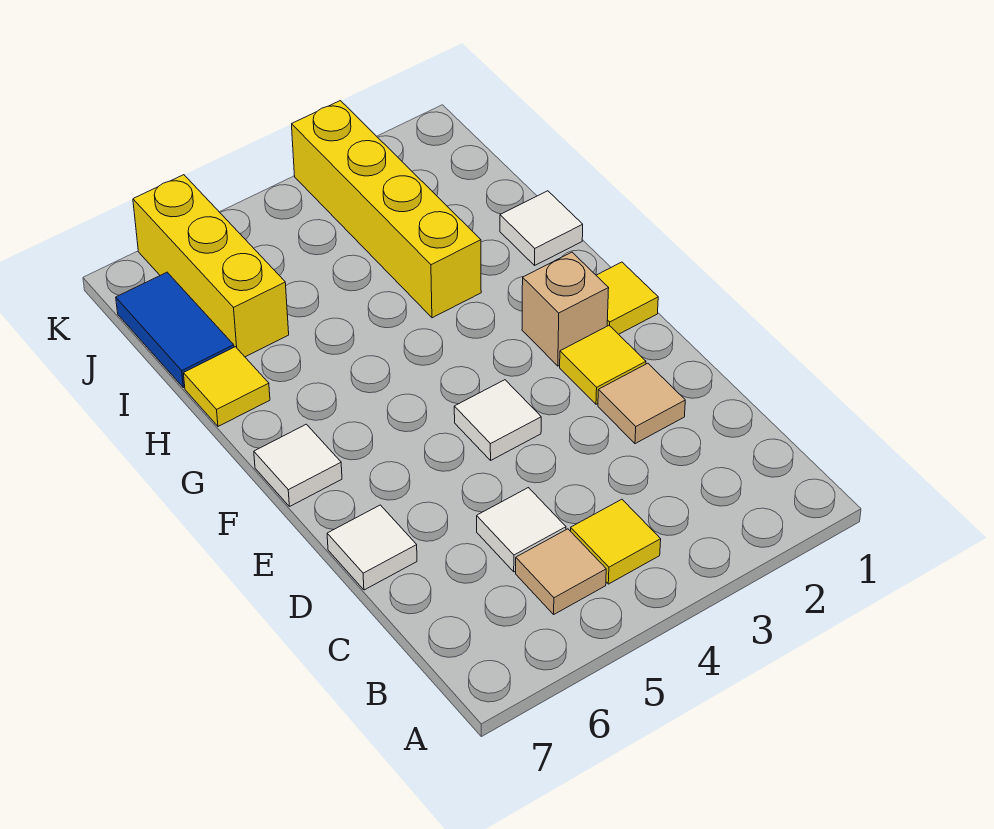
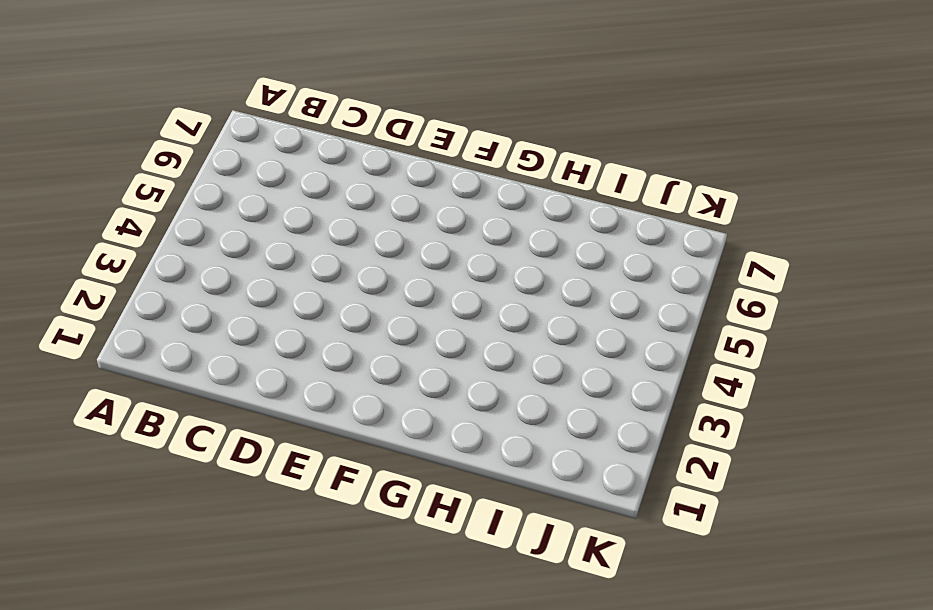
none -> yellow tile B4 level 1
none -> tan tile B5 level 1
none -> white tile C5 level 1

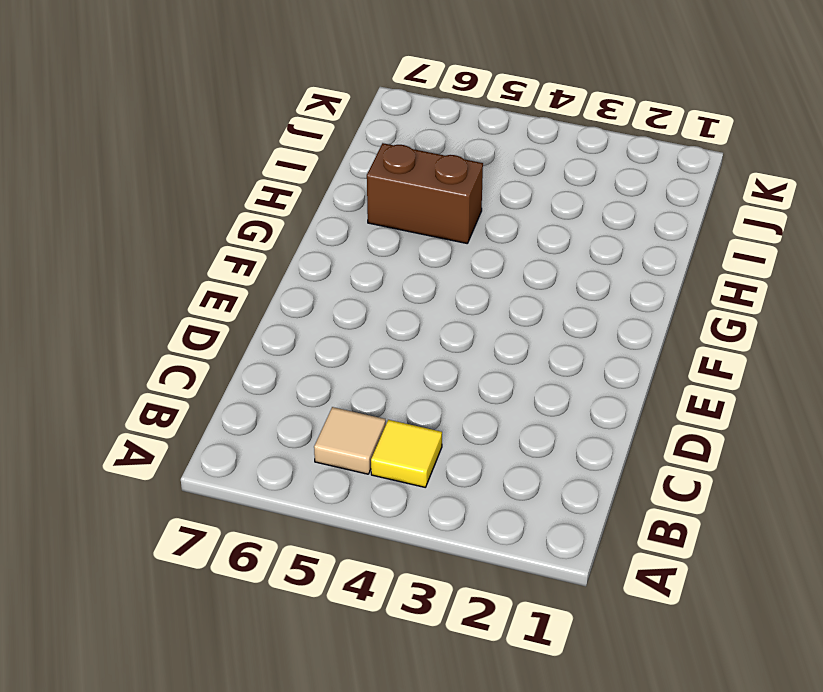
brown brick H5:H6 level 1 -> none
none -> white tile C5 level 1
none -> tan tile D2 level 1
none -> white tile D7 level 1

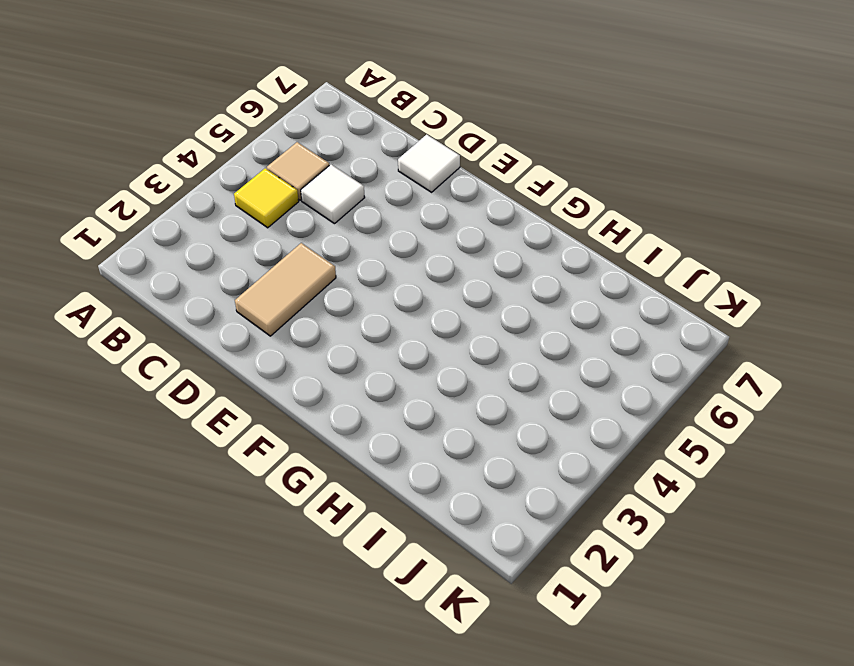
tan tile D2:D3 level 1 -> tan tile D2 level 1
none -> yellow tile E2 level 1
none -> white tile E4 level 1
none -> yellow tile F1 level 1

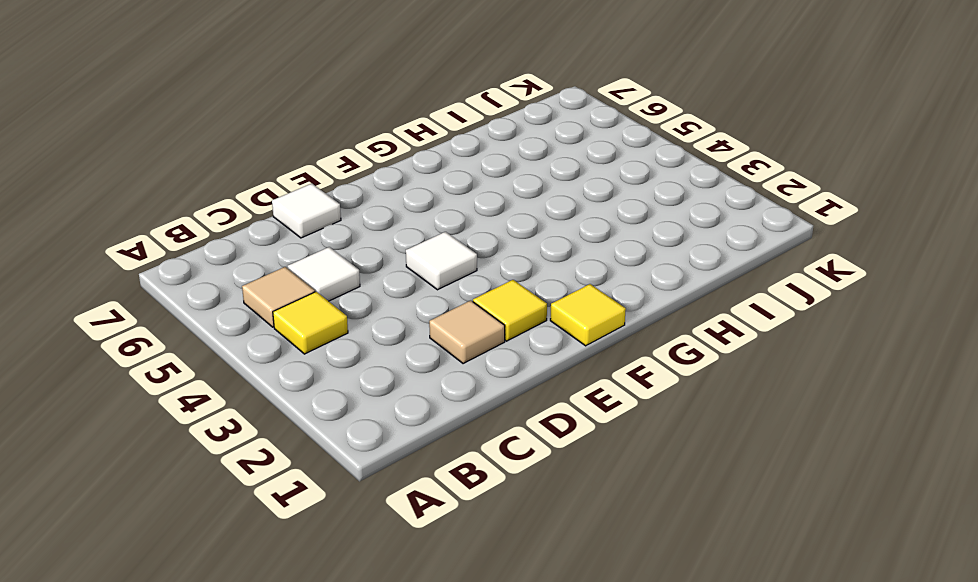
none -> tan brick F2 level 1
none -> white tile F7 level 1
none -> white tile H1 level 1

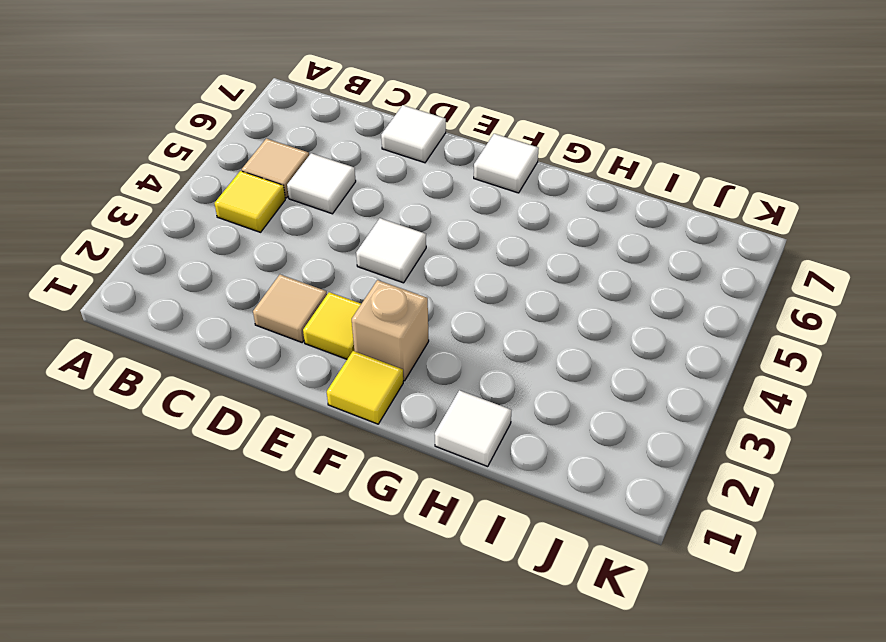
none -> yellow brick H3:K3 level 1
none -> yellow tile H7 level 1
none -> yellow brick I6:K6 level 1

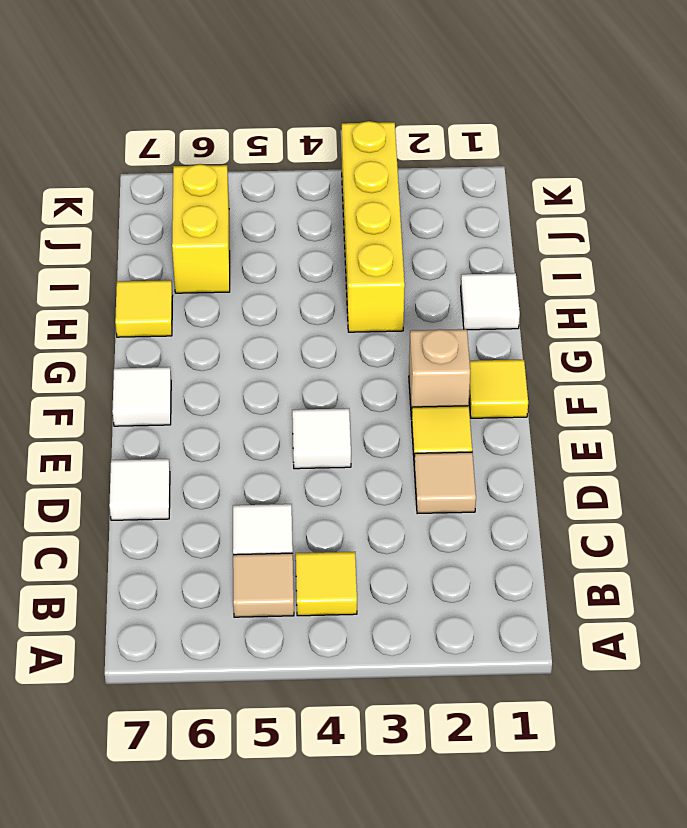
yellow brick I6:J6 level 1 -> yellow brick I6:K6 level 1
none -> blue tile I7:J7 level 1

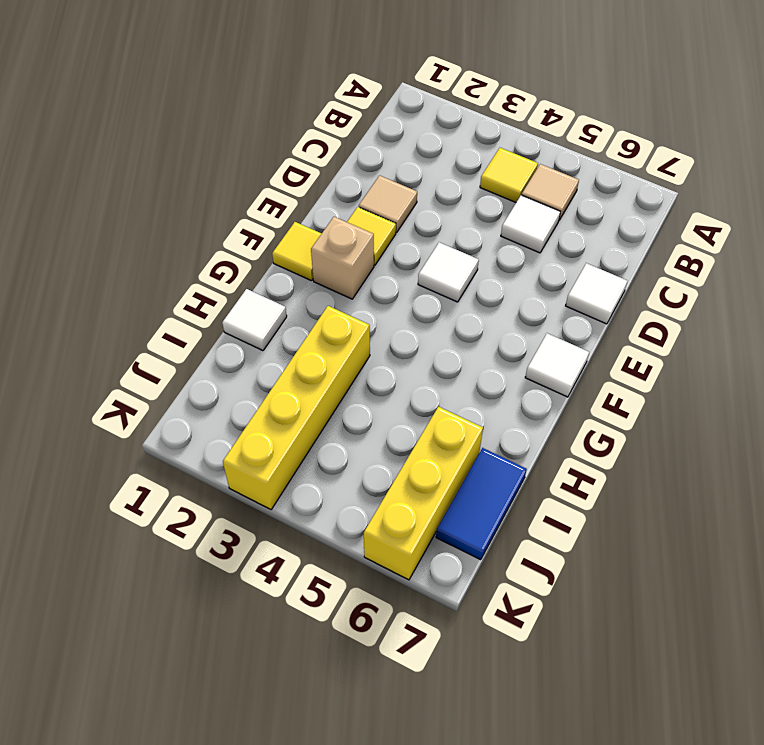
none -> yellow tile H7 level 1

